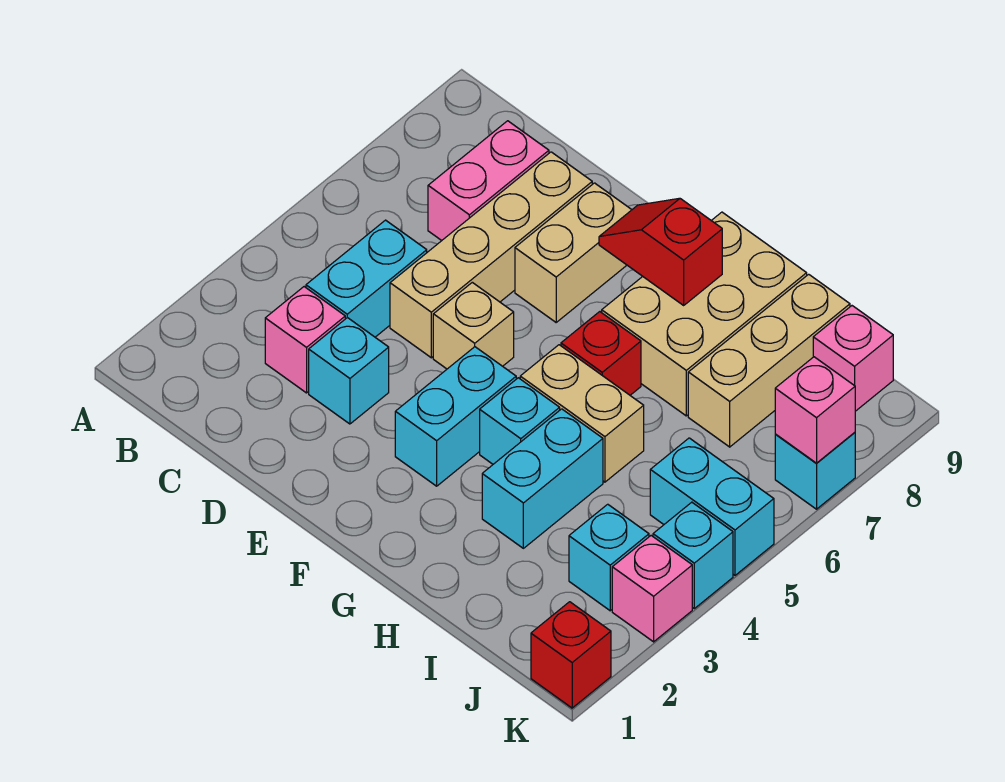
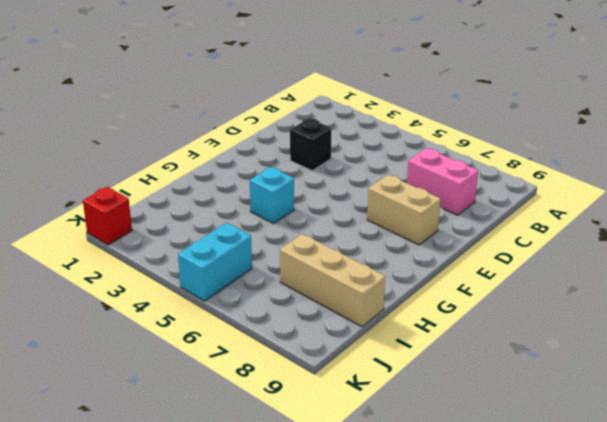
black brick D3 level 1 -> cyan brick D3 level 1
none -> pink brick C3 level 1
none -> cyan brick C4:C5 level 1
none -> tan brick D5:D8 level 1

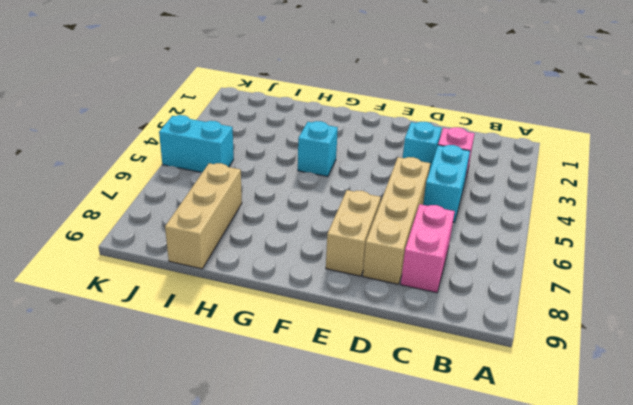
none -> tan brick E5 level 1
none -> cyan brick F3:F4 level 1
none -> tan brick G5:H5 level 1

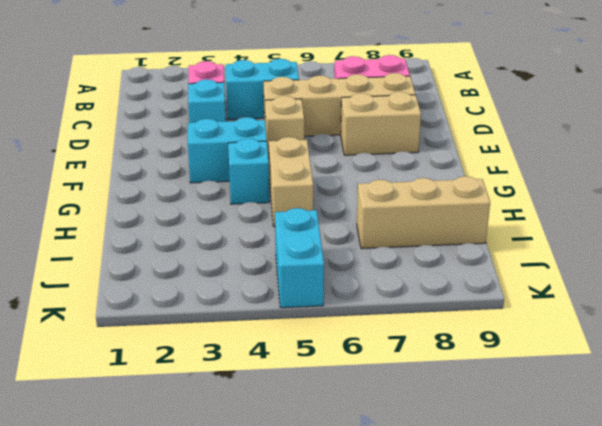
none -> red brick G6 level 1
none -> tan brick G7:H9 level 1
none -> cyan brick H3:H4 level 1

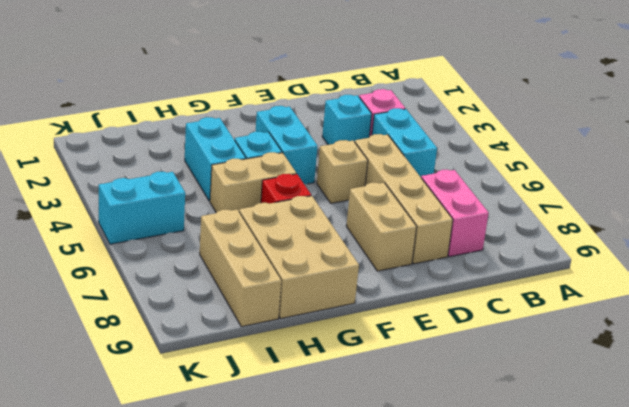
none -> cyan brick J3 level 1
none -> pink brick J9 level 1
none -> red brick K1 level 1

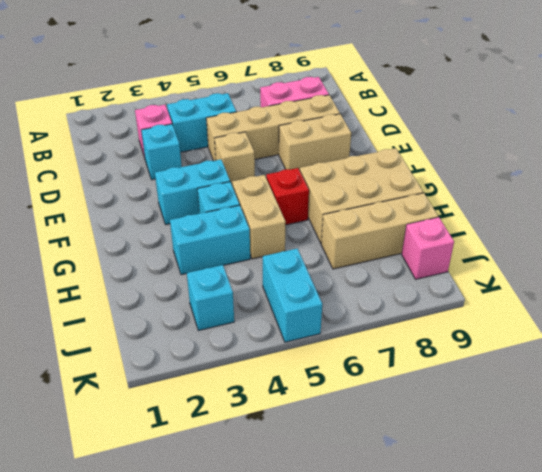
none -> red brick K1 level 1
none -> pink brick K3 level 1
none -> cyan brick K4 level 1

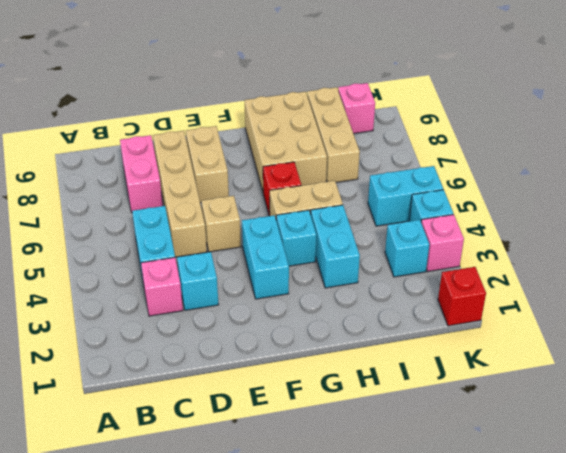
none -> cyan brick K7 level 1
none -> red slope F8:G8 level 2 top G
none -> pink brick K7 level 2

